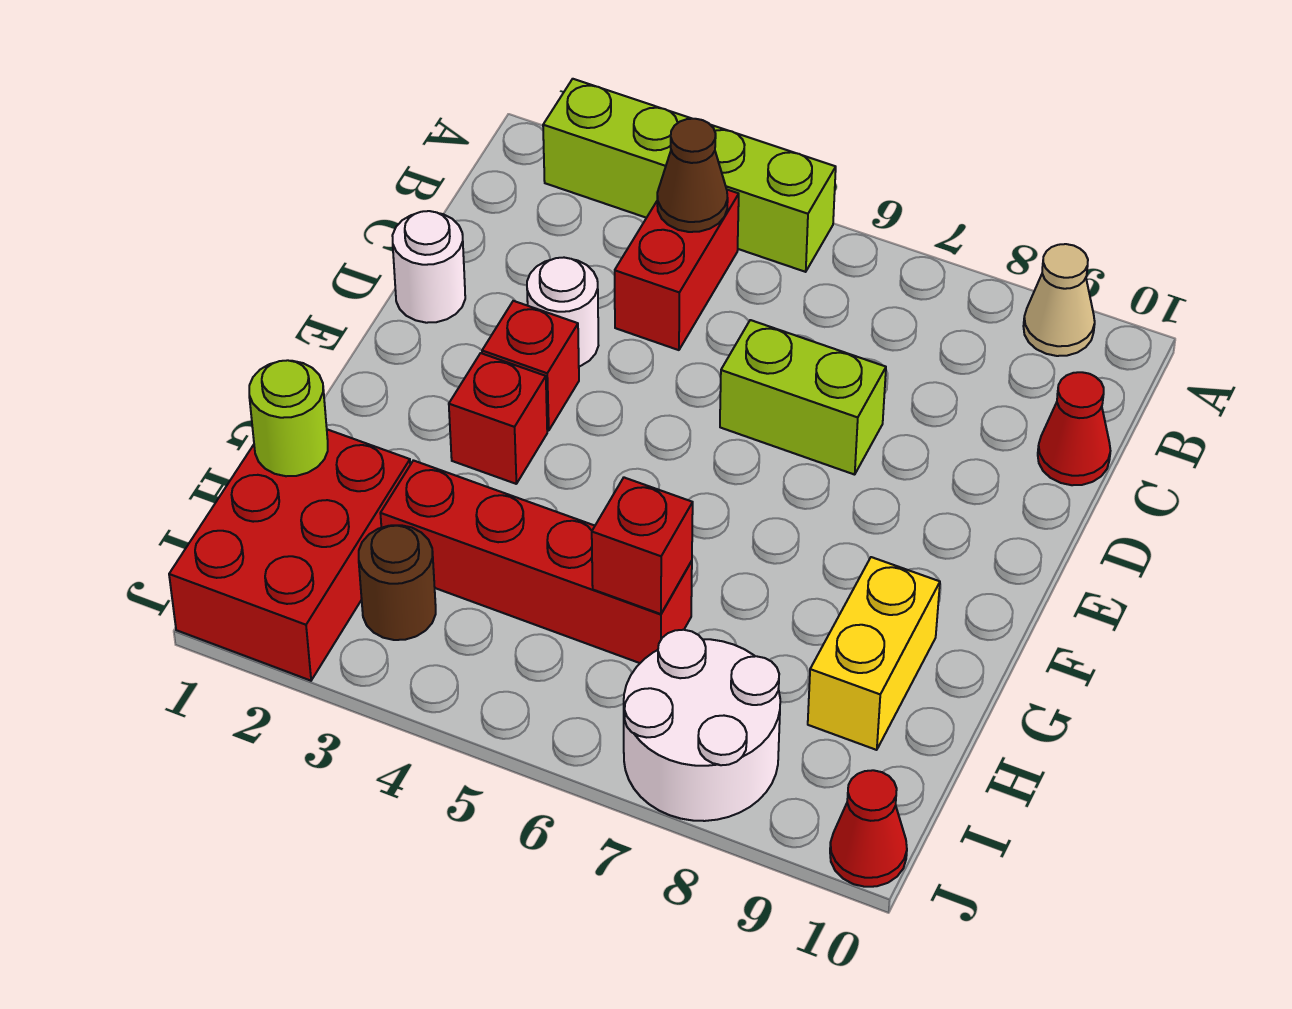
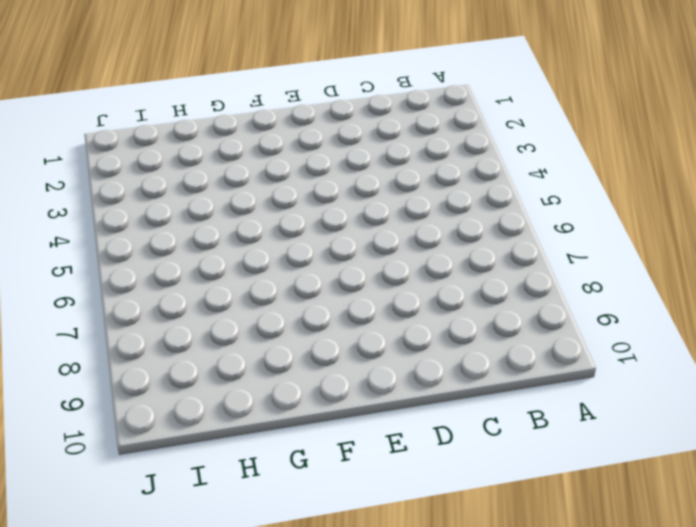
none -> lime brick A2:A5 level 1
none -> tan cone A9 level 1
none -> red brick B4:C4 level 1

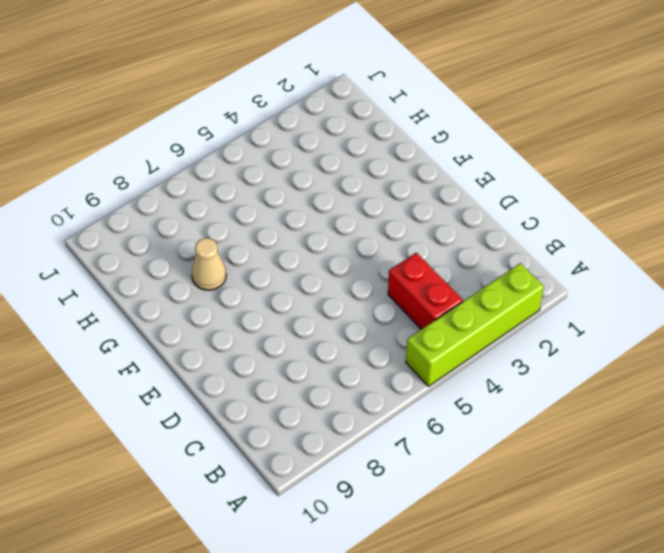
tan cone G8 level 1 -> tan cone A9 level 1
none -> red cone C10 level 1
none -> white round brick D1 level 1
none -> white round brick D3 level 1

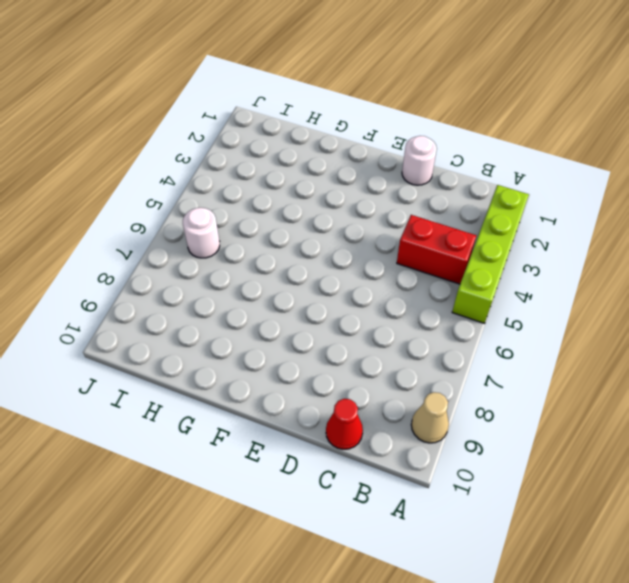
white round brick I6 level 1 -> white round brick D3 level 1
none -> lime brick D6:D7 level 1
none -> red brick E3 level 1
none -> red brick F3 level 1

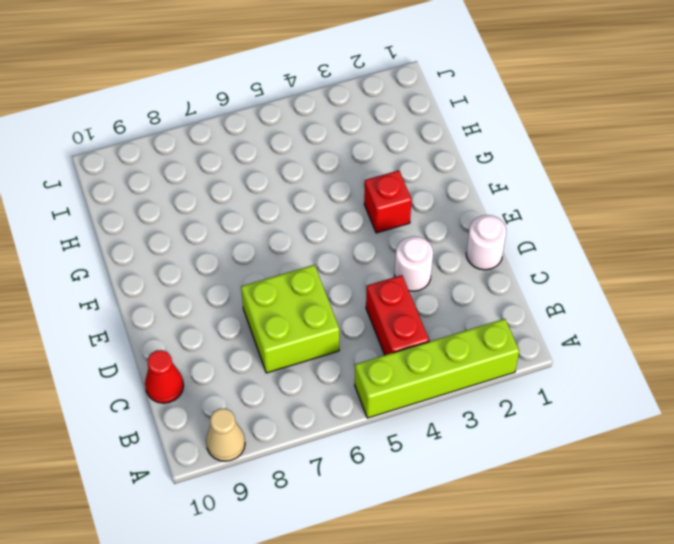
lime brick C6:D7 level 1 -> lime brick D6:D7 level 1
none -> red brick E3 level 1
none -> yellow brick G9:H9 level 1
none -> red brick H1:J2 level 1

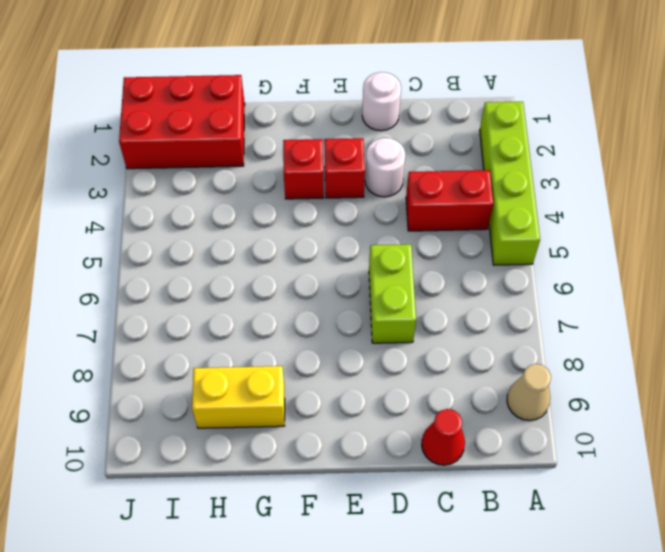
none -> red brick H3:H6 level 1
none -> brown round brick I3 level 1
none -> white round brick I7:J8 level 1

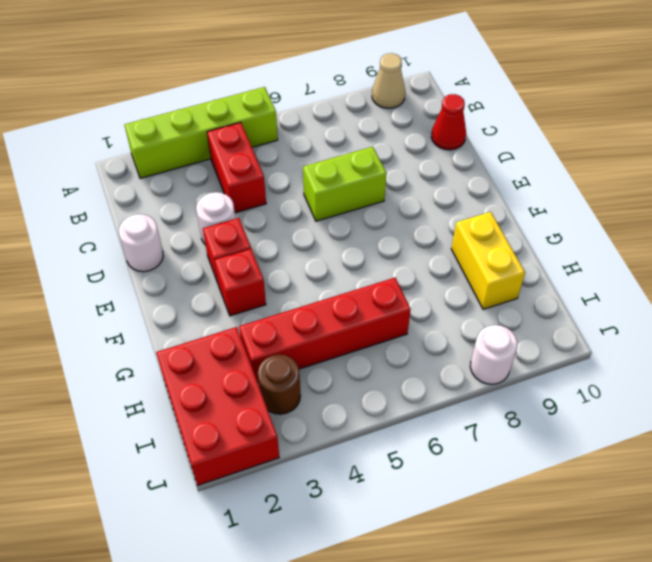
white round brick J8 level 1 -> white round brick I7:J8 level 1
none -> red cone J10 level 1
none -> brown cone B4 level 2
none -> lime round brick H1 level 2

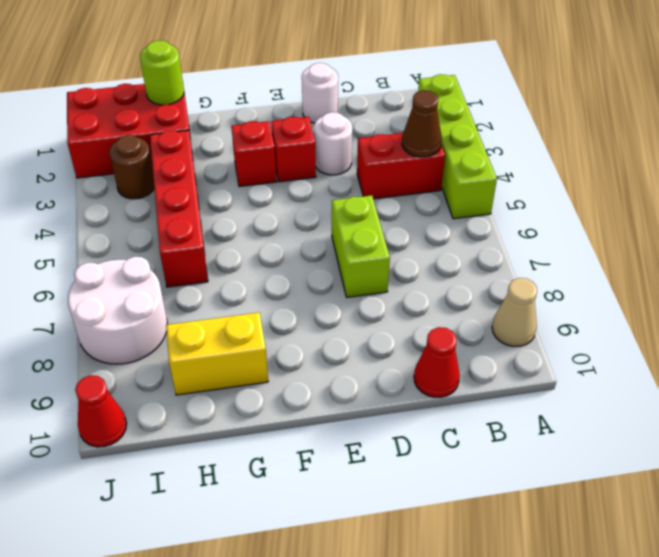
none -> red brick H6 level 2

